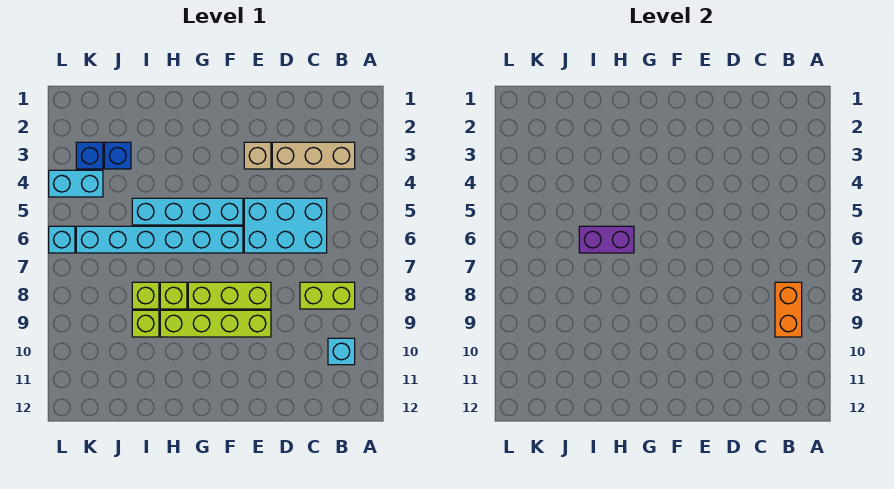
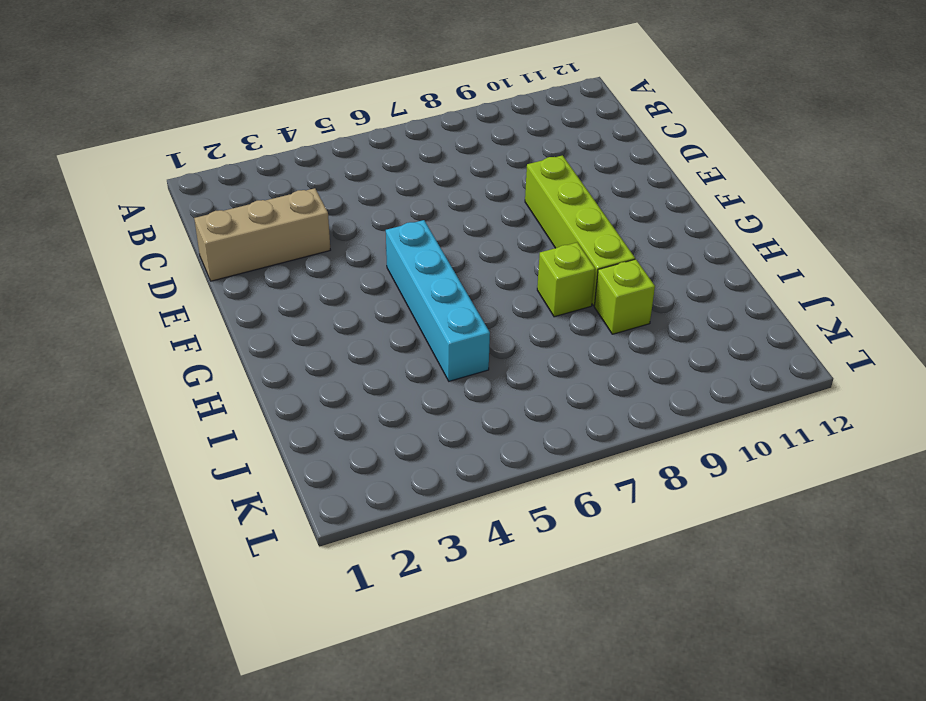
tan brick D1:D3 level 1 -> tan brick B3:D3 level 1
none -> lime brick B8:C8 level 1
none -> cyan brick B10 level 1
none -> cyan brick C5:E6 level 1

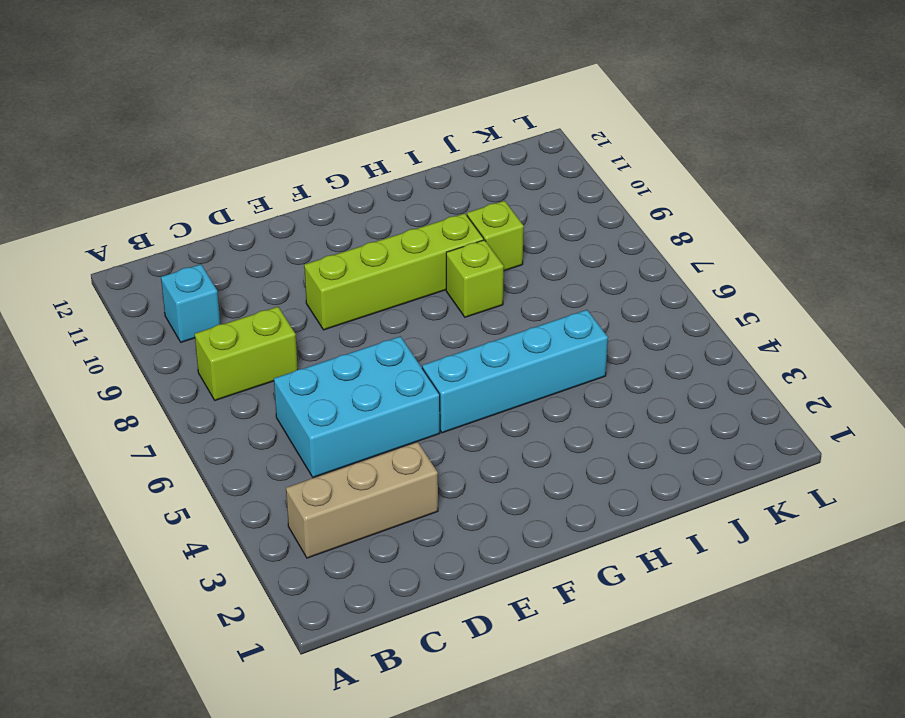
none -> tan brick E3 level 1
none -> lime brick E8:G8 level 1
none -> cyan brick F6:K6 level 1

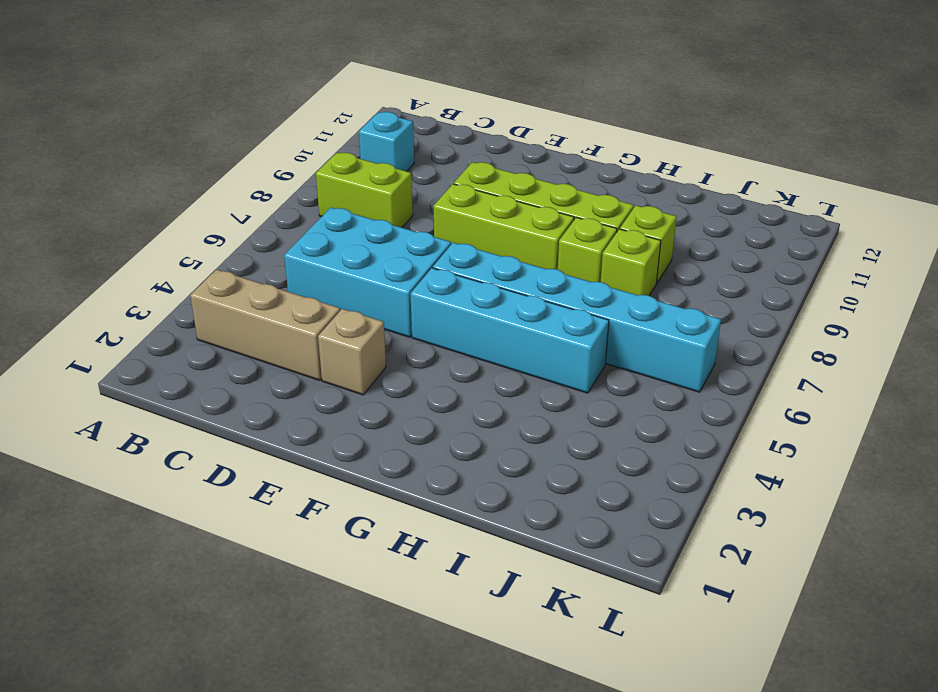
none -> blue brick J3 level 1
none -> blue brick K3 level 1
none -> cyan brick K4:L4 level 1

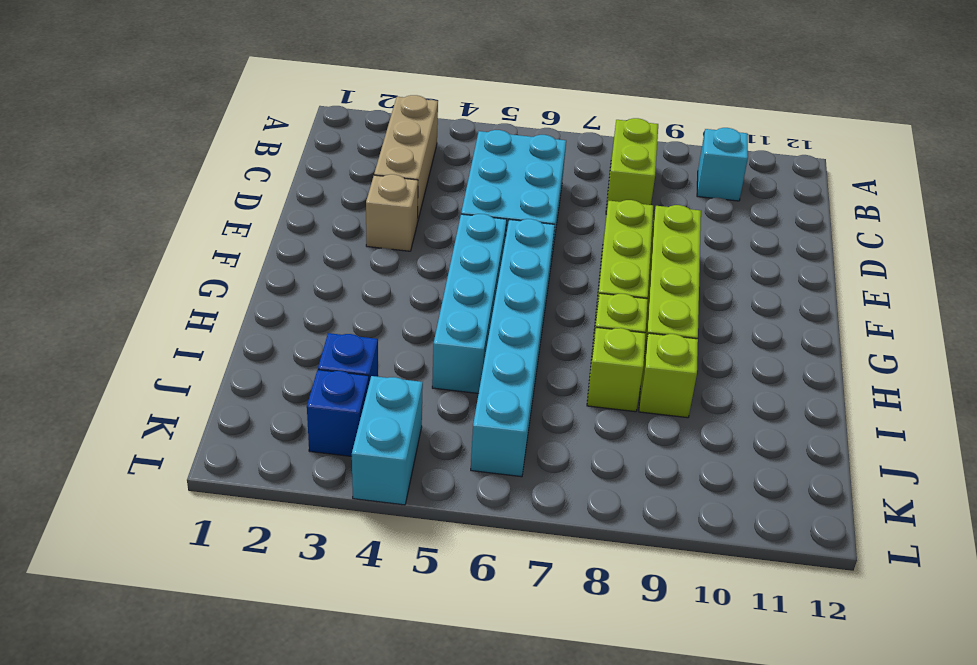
none -> cyan brick L6 level 1
none -> orange brick B8:B9 level 2
none -> purple brick H6:I6 level 2

